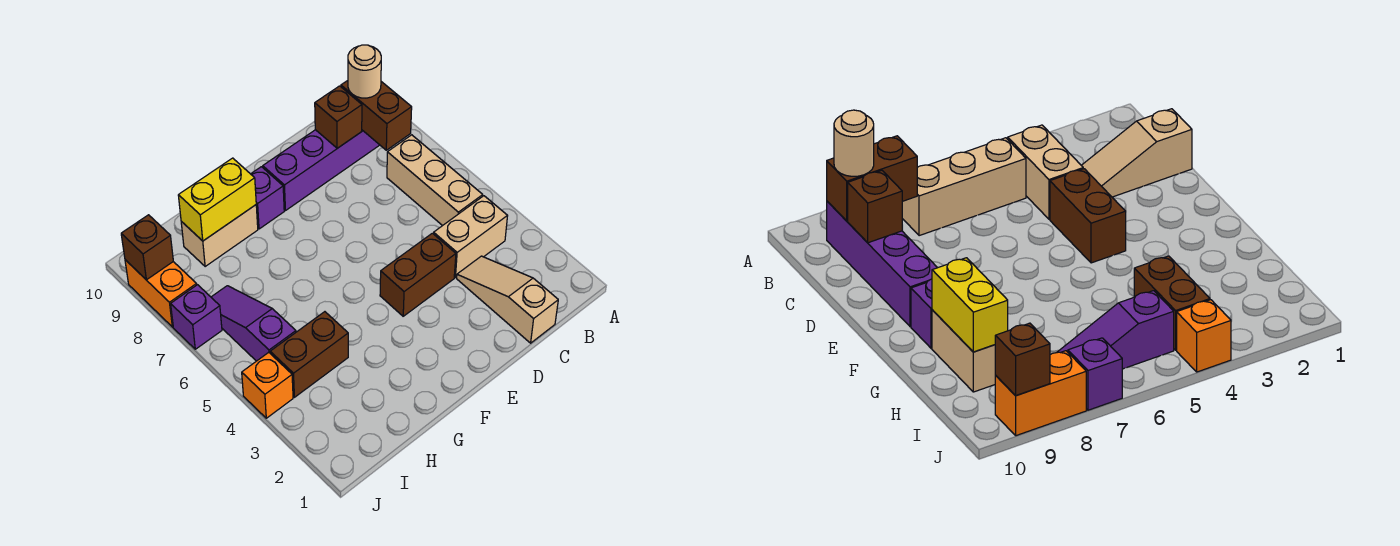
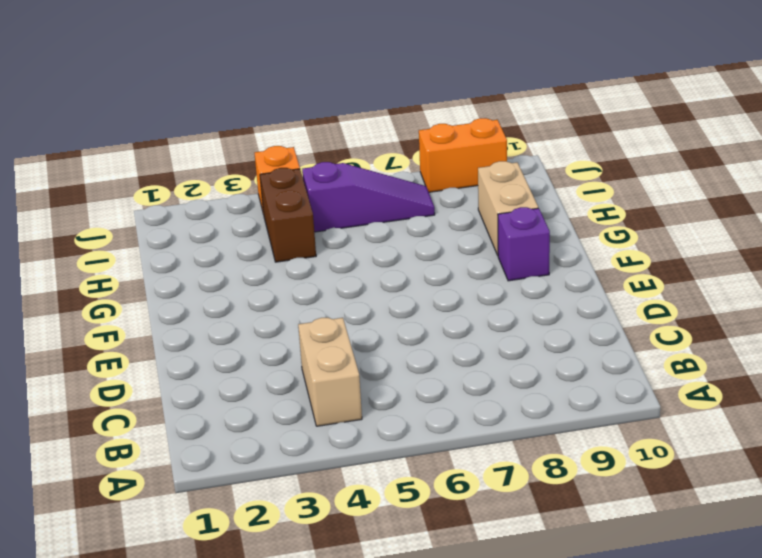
none -> tan brick B5:B7 level 1
none -> purple brick B9:E9 level 1
none -> tan slope C1:C3 level 1 top 1

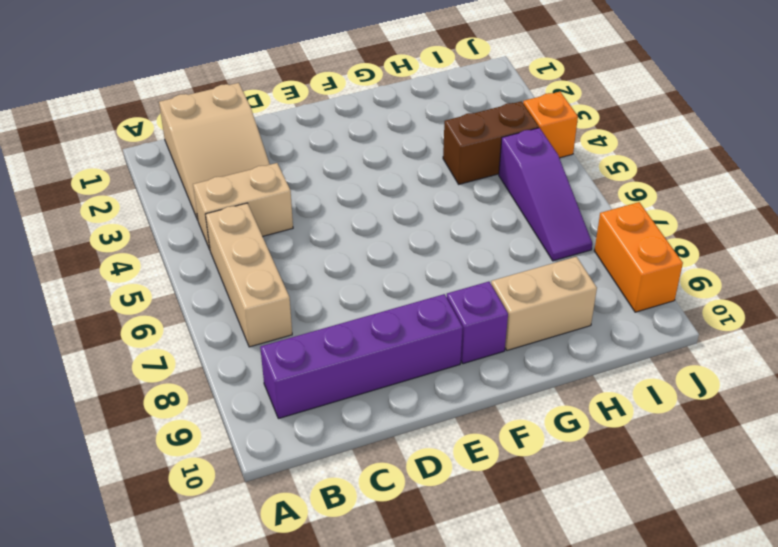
tan slope B1:C3 level 1 top 1 -> tan slope C1:C3 level 1 top 1
none -> brown brick D4:E4 level 1
none -> purple brick J7 level 1
none -> brown brick B8:B9 level 2

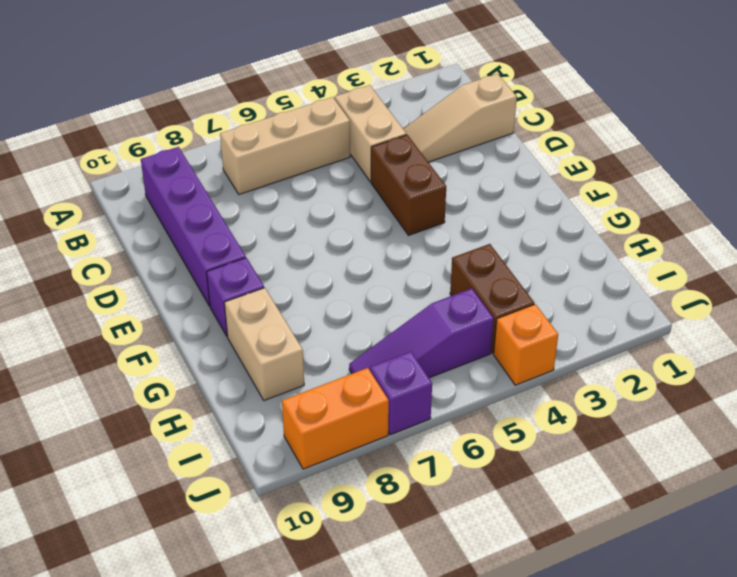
none -> brown brick B8:B9 level 2
none -> brown brick C9 level 2
none -> yellow brick G9:H9 level 2

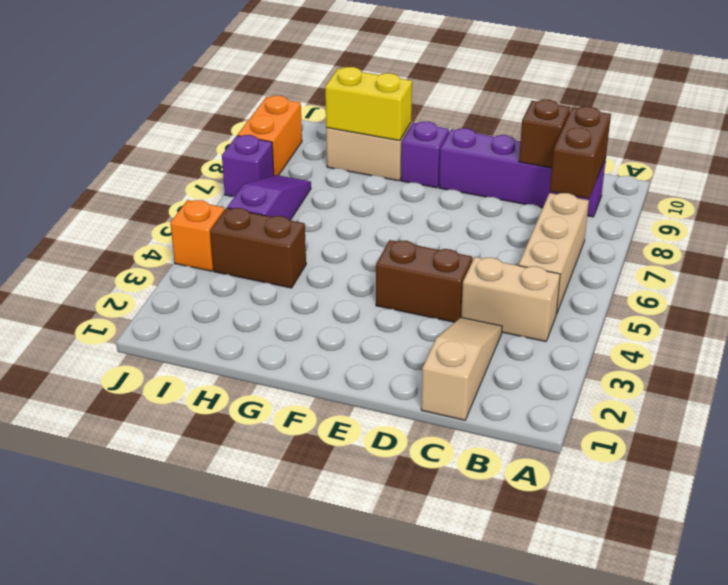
none -> brown brick J9 level 2
none -> tan round brick B9 level 3

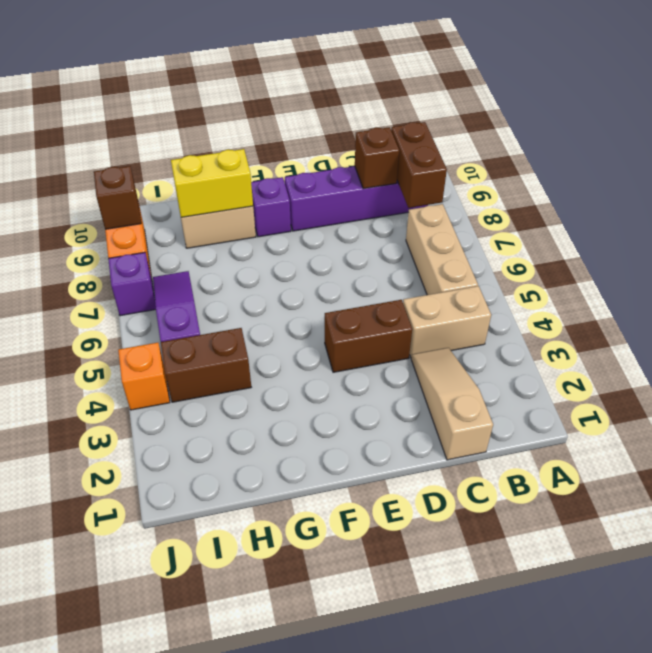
none -> tan round brick B9 level 3

